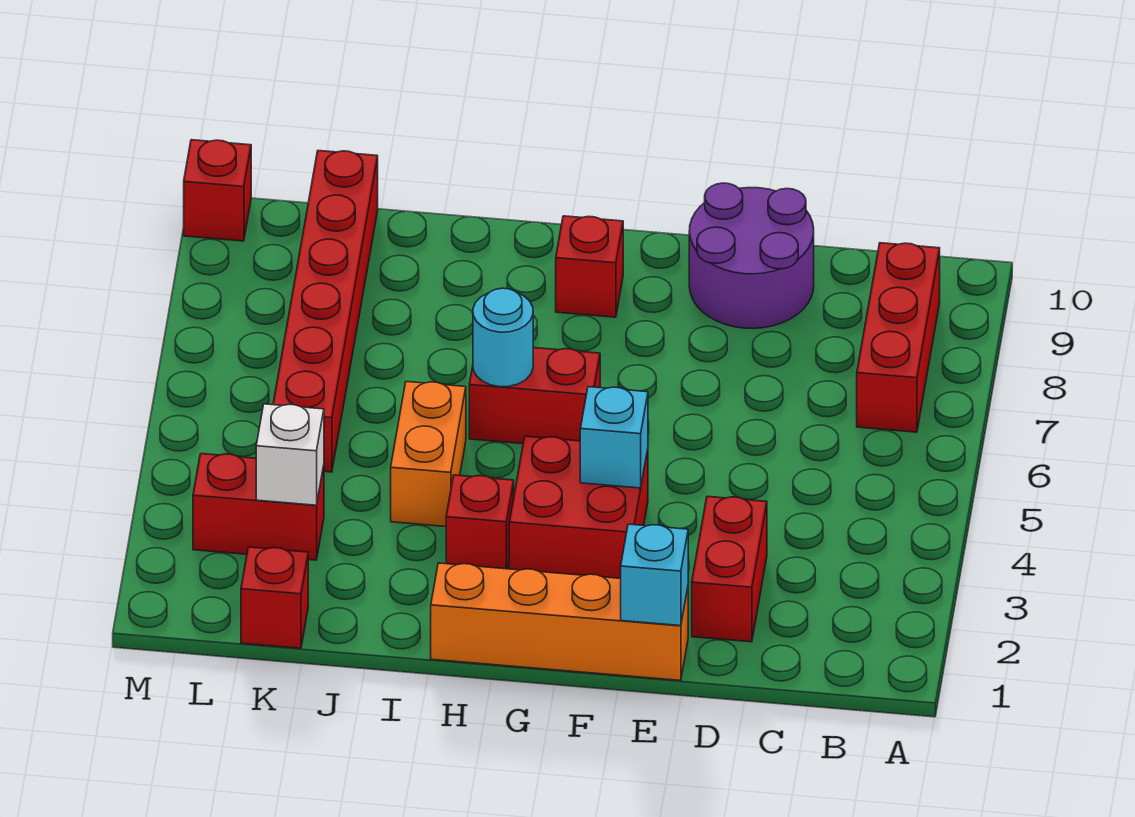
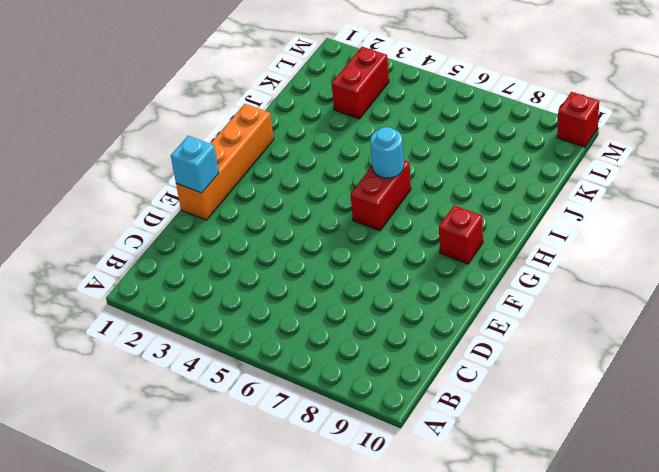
none -> red brick B7:B9 level 1
none -> red brick D2:D3 level 1
none -> purple round brick D9:E10 level 1

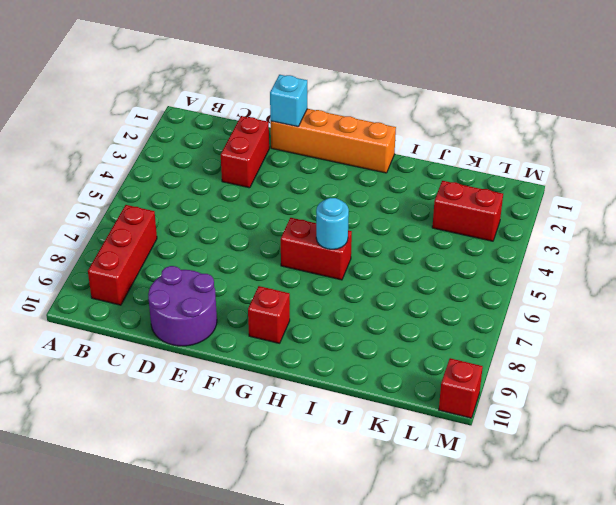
none -> red brick F3:G4 level 1
none -> red brick H3 level 1
none -> orange brick I4:I5 level 1

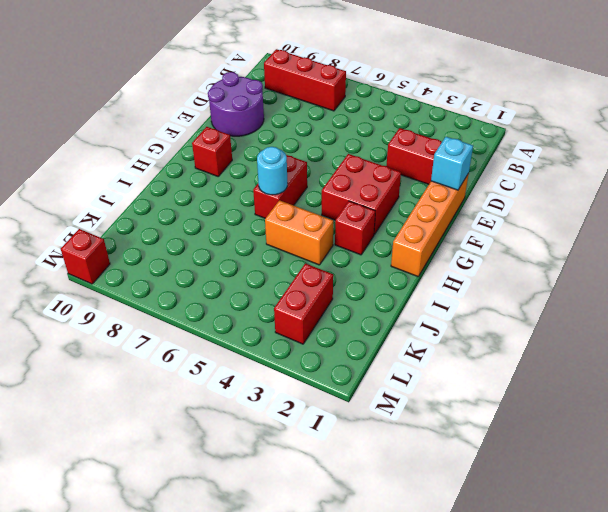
none -> red brick K1 level 1
none -> red brick K5:K10 level 1
none -> cyan brick F4 level 2

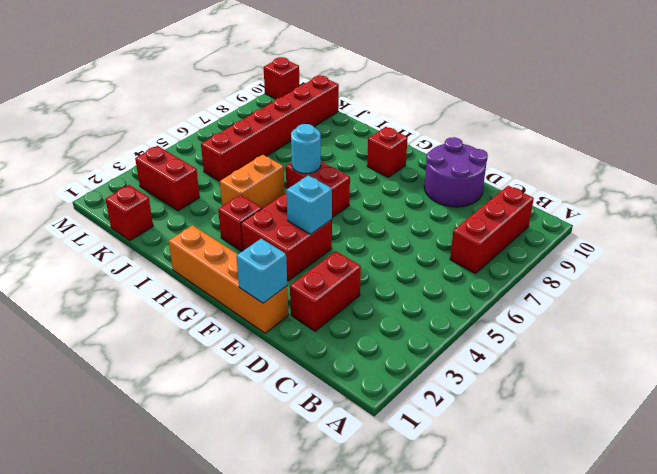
none -> white brick K3 level 2

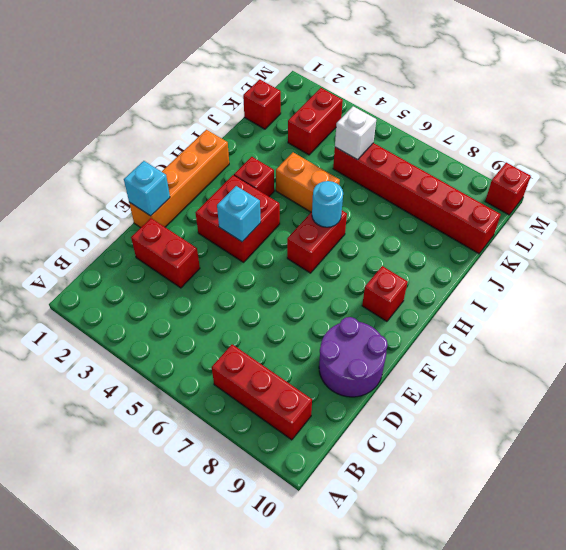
white brick K5 level 2 -> white brick K3 level 2

